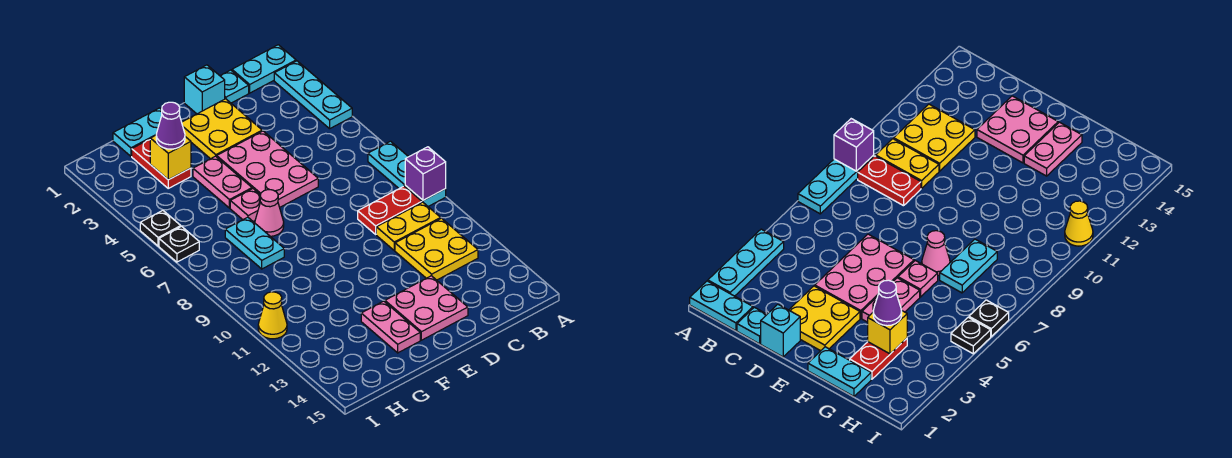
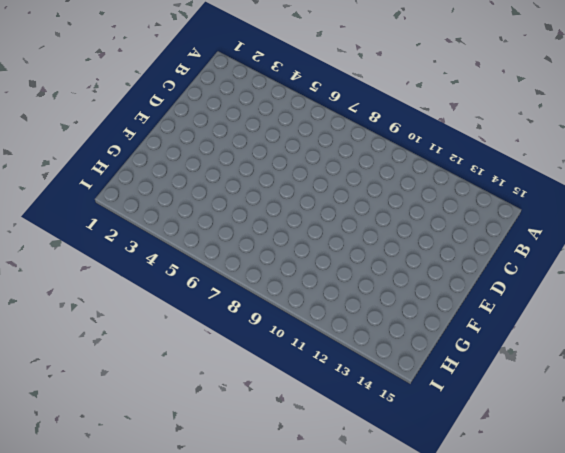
none -> cyan plate A1:B1 level 1
none -> cyan plate A2:A4 level 1
none -> cyan plate A7:A9 level 1

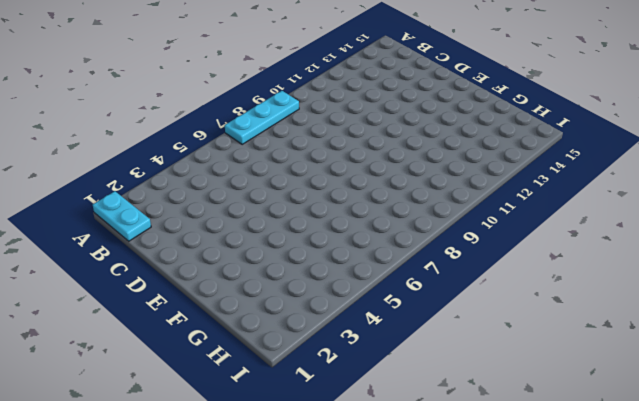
none -> cyan plate A2:A4 level 1
none -> red plate B9:C9 level 1
none -> yellow plate B10:C10 level 1

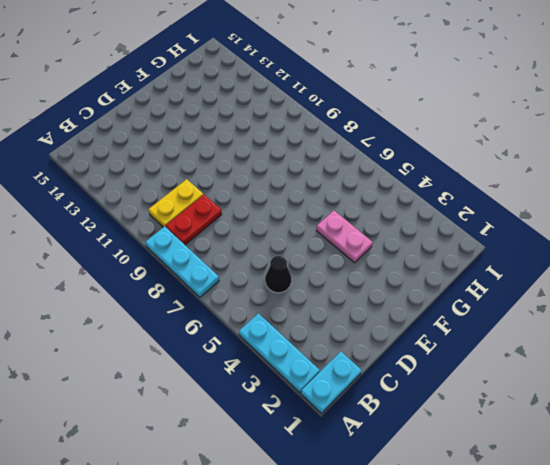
black cone C5 level 1 -> none
none -> yellow plate B11:C12 level 1
none -> cyan plate C1 level 1
none -> cyan brick D1 level 1

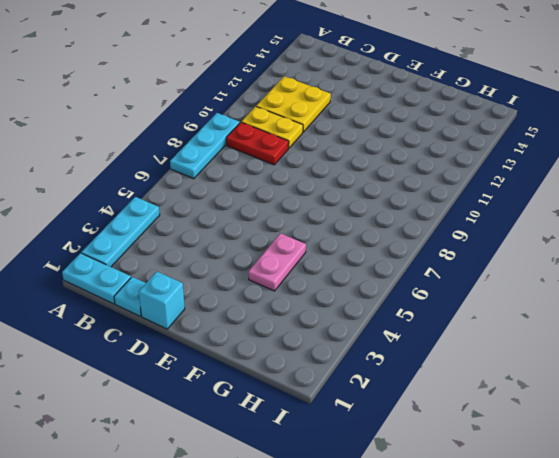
none -> yellow plate D2:E3 level 1
none -> pink plate D4:E6 level 1
none -> pink plate D13:E14 level 1

